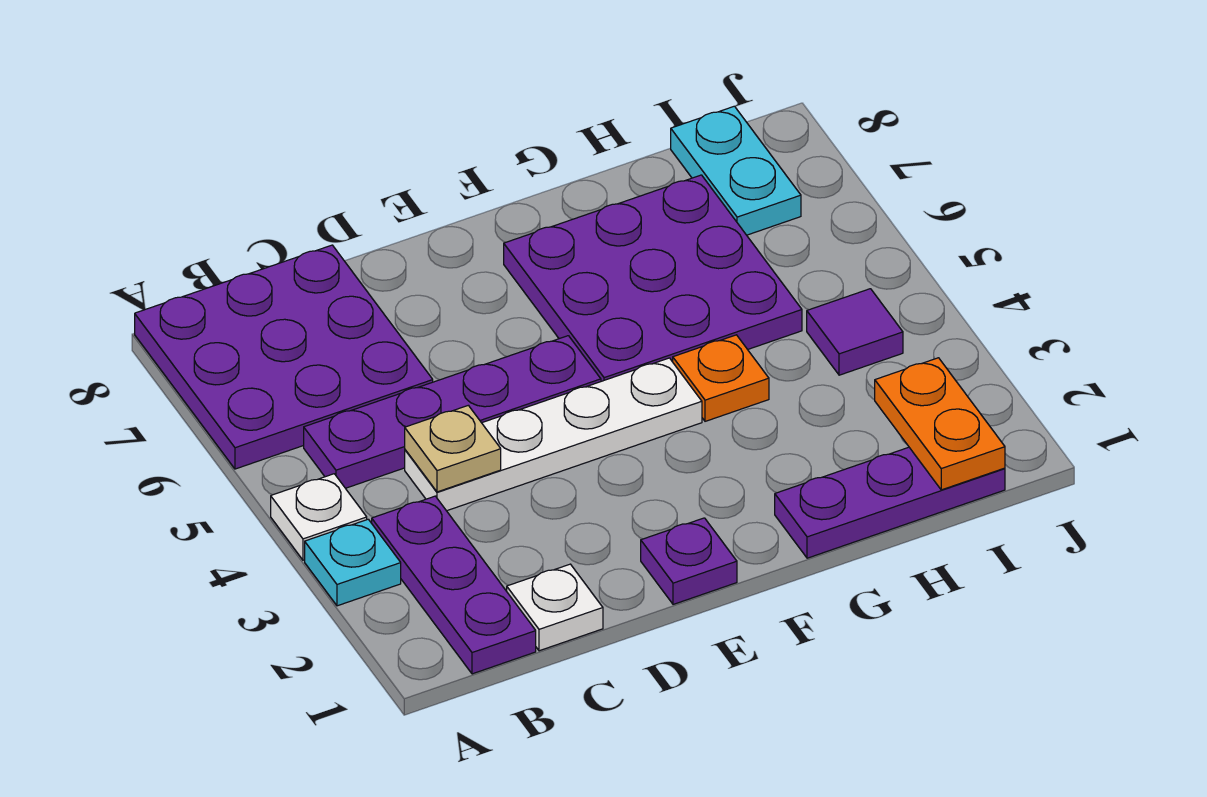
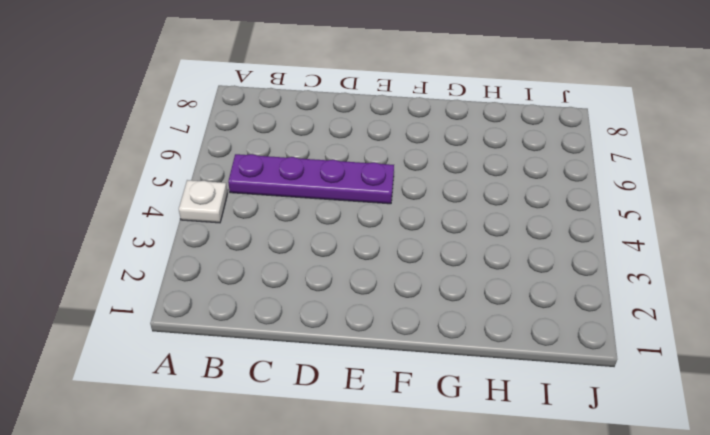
none -> cyan plate A3 level 1
none -> purple plate A6:C8 level 1
none -> purple plate B1:B3 level 1

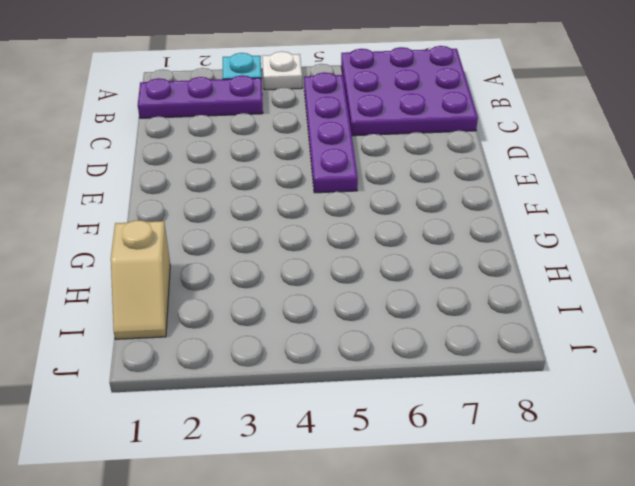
tan slope H1:I1 level 1 top H -> purple plate G1:I1 level 1
none -> white plate C1 level 1
none -> white plate C4:F4 level 1
none -> purple plate E1 level 1

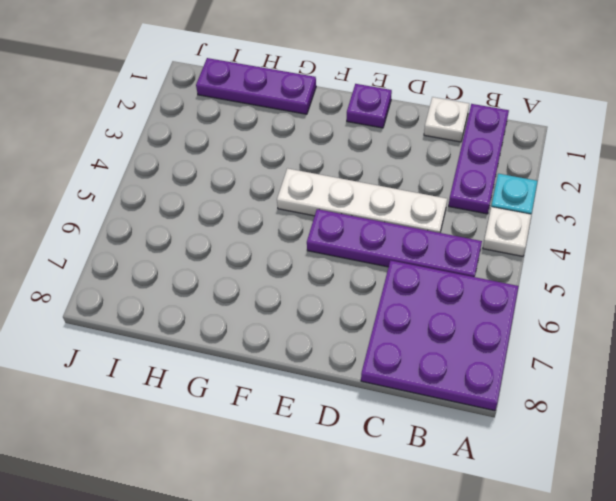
none -> purple plate F5:H7 level 1
none -> orange plate G4 level 1
none -> purple tile I4 level 1

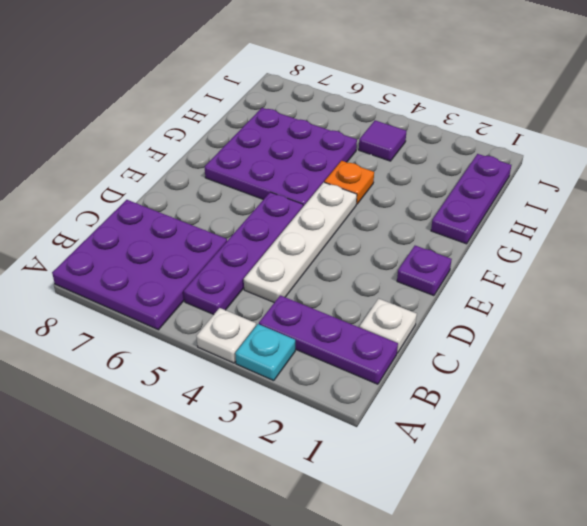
none -> cyan plate I7:I8 level 1
none -> tan plate C4 level 2
none -> orange plate I1:I2 level 2

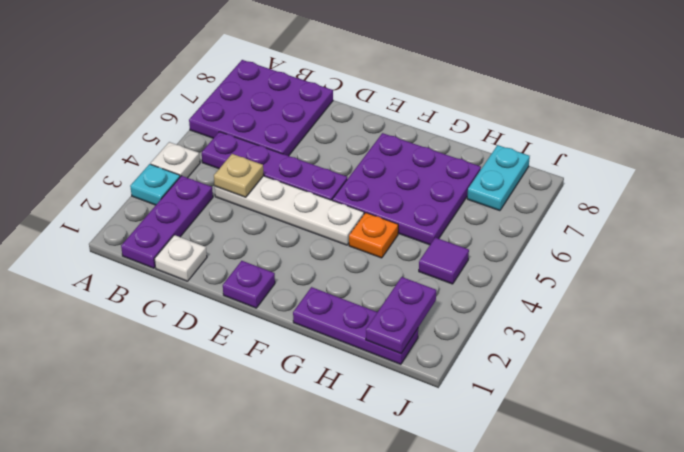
purple plate I1:I2 level 2 -> orange plate I1:I2 level 2

